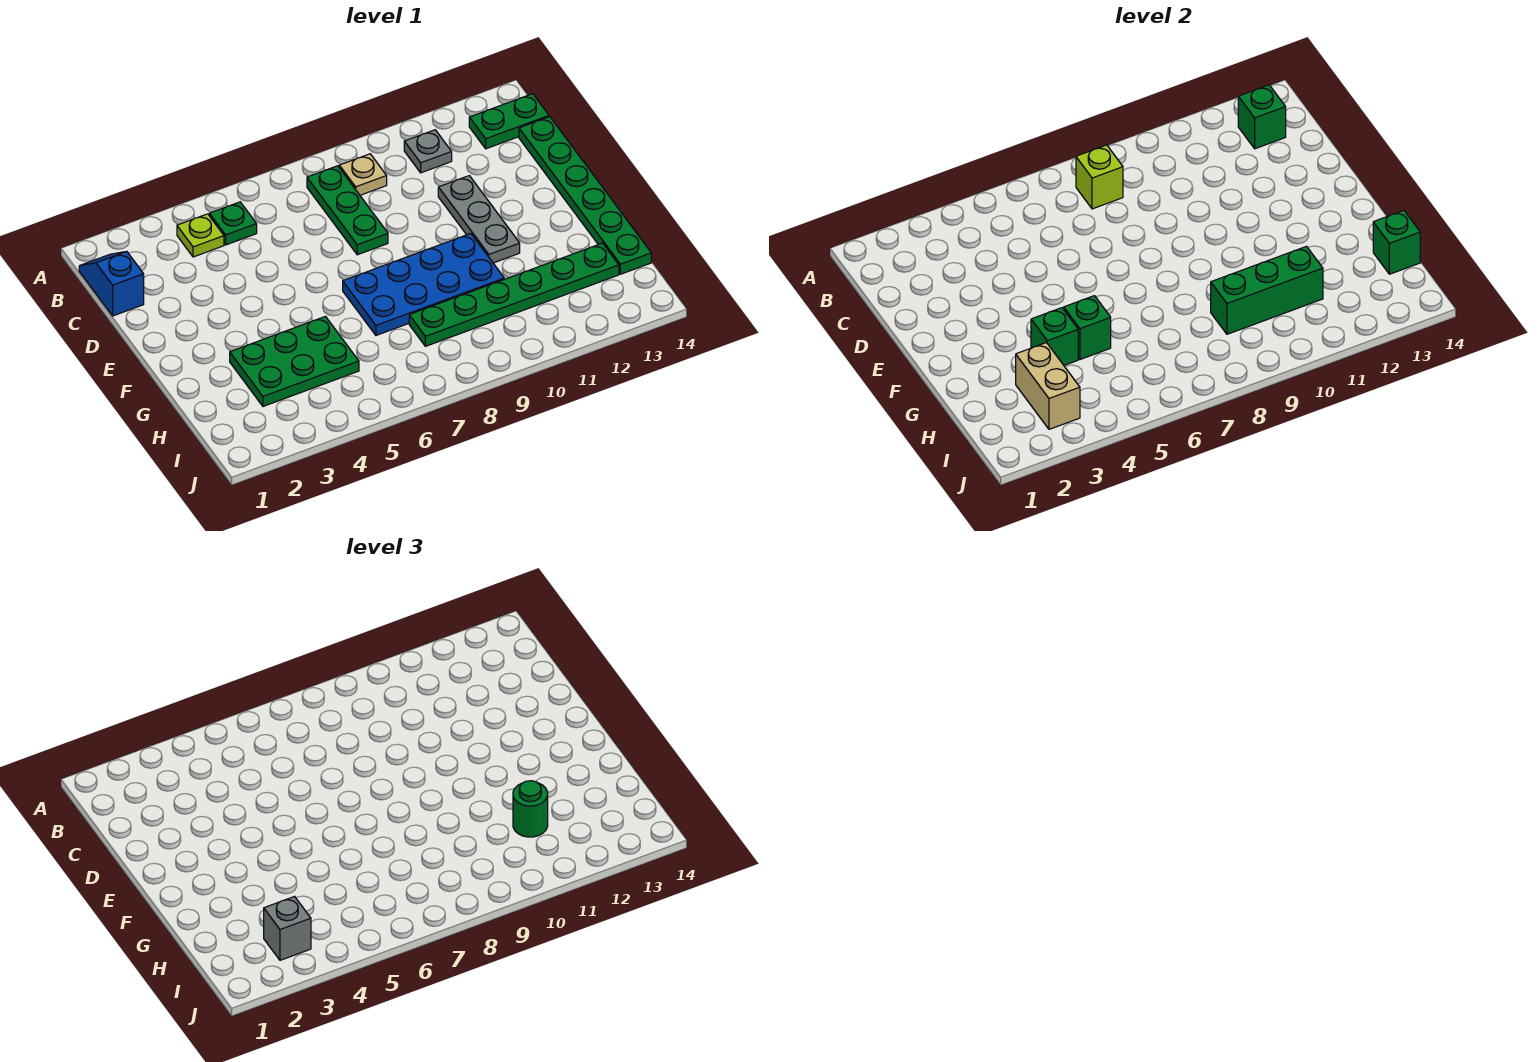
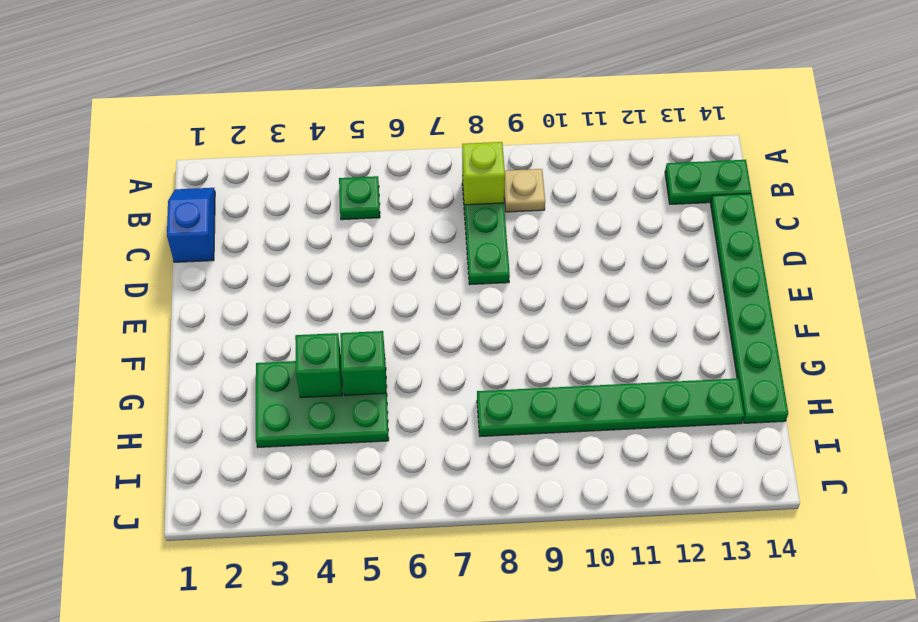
none -> lime plate B4 level 1
none -> grey plate B11 level 1
none -> grey plate D11:F11 level 1

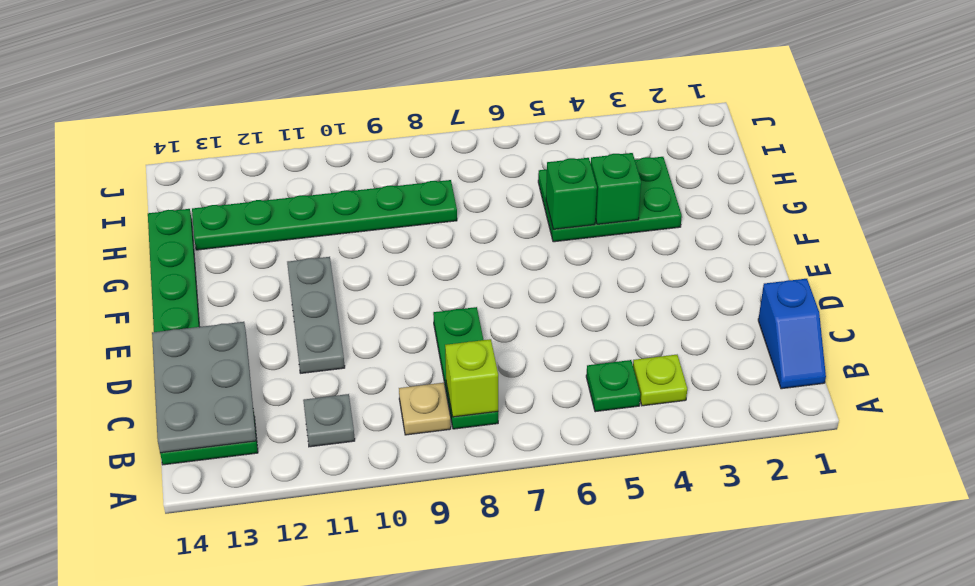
grey plate B13:D14 level 2 -> green brick B13 level 2
none -> blue plate F7:G10 level 1
none -> tan brick H3:I3 level 2
none -> green brick H9:H11 level 2

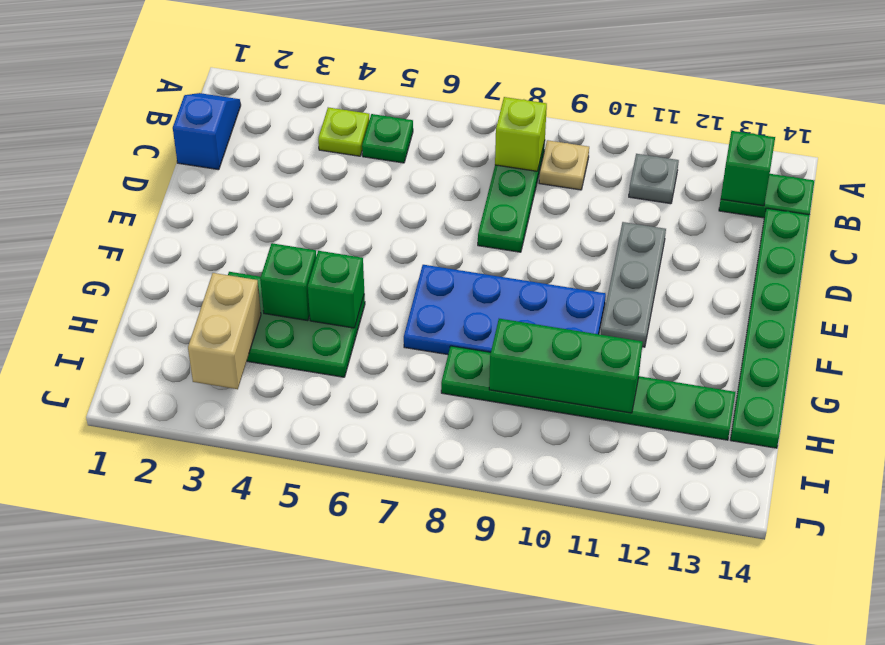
none -> green brick H14 level 2
none -> green round brick H11 level 3
none -> grey brick I3 level 3

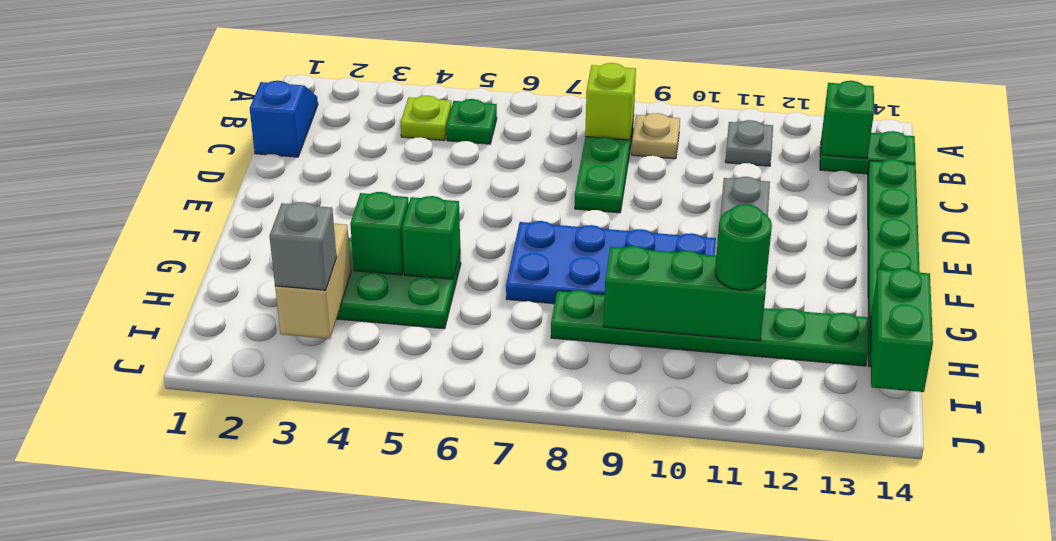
green brick H14:I14 level 2 -> green brick H14 level 2

